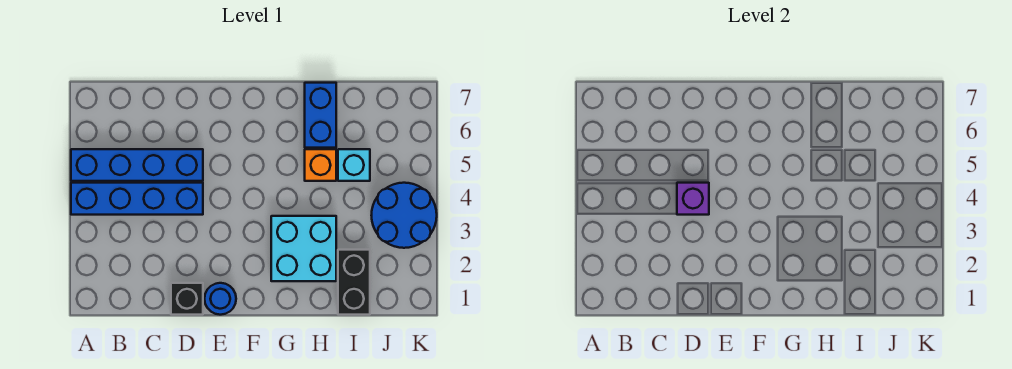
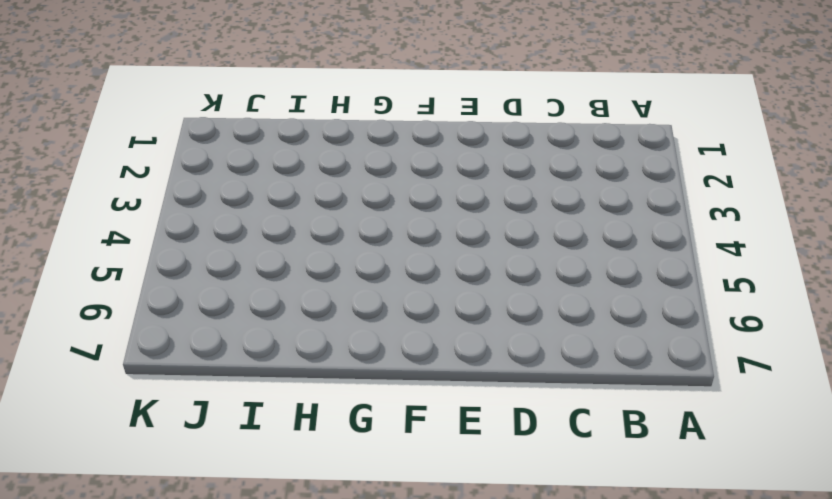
none -> blue brick A4:D4 level 1
none -> blue brick A5:D5 level 1

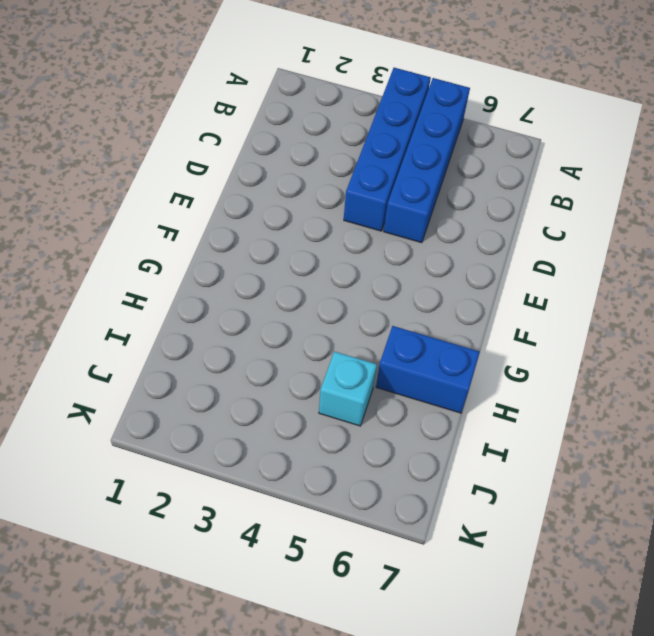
none -> black brick D1 level 1
none -> blue round brick E1 level 1

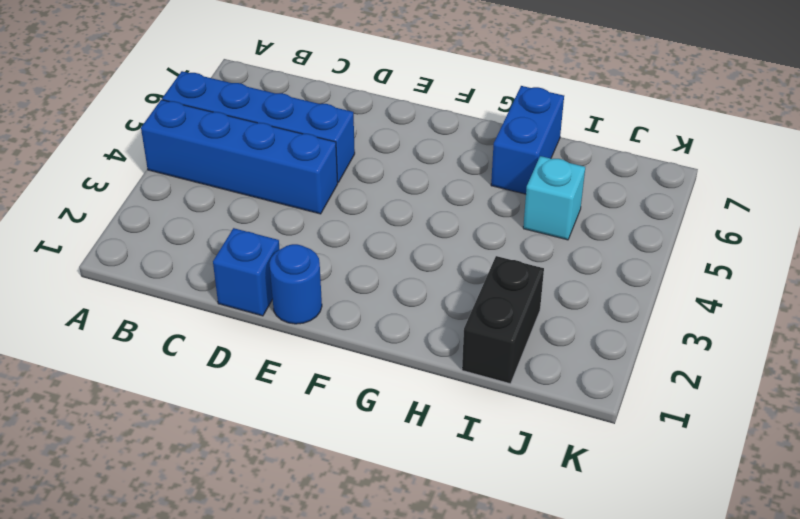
blue brick D1 level 1 -> black brick D1 level 1
none -> cyan brick G2:H3 level 1
none -> orange brick H5 level 1

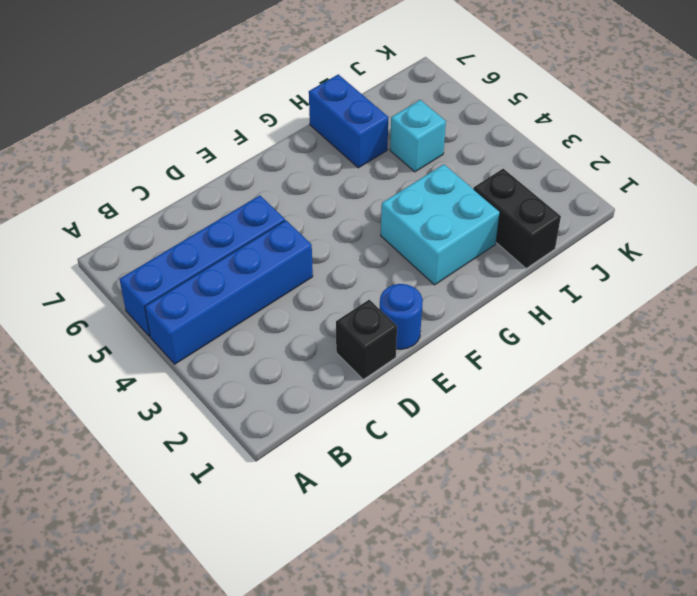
none -> orange brick H5 level 1
none -> blue round brick J3:K4 level 1

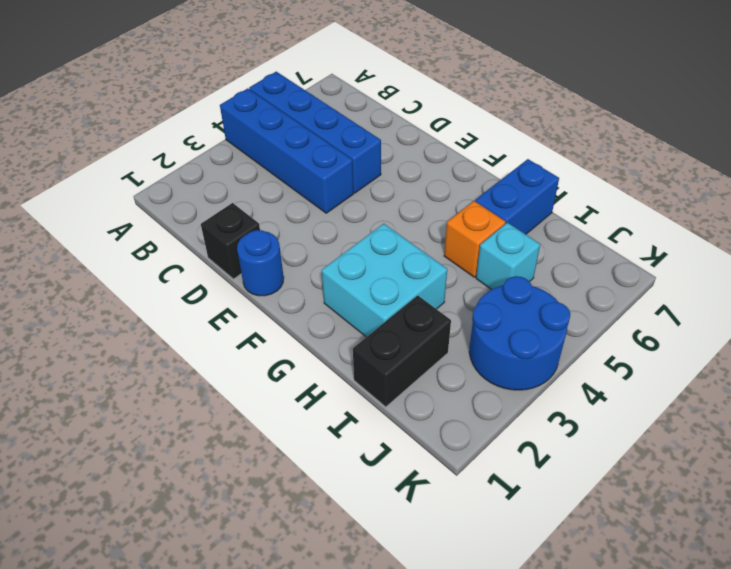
none -> purple brick D4 level 2

